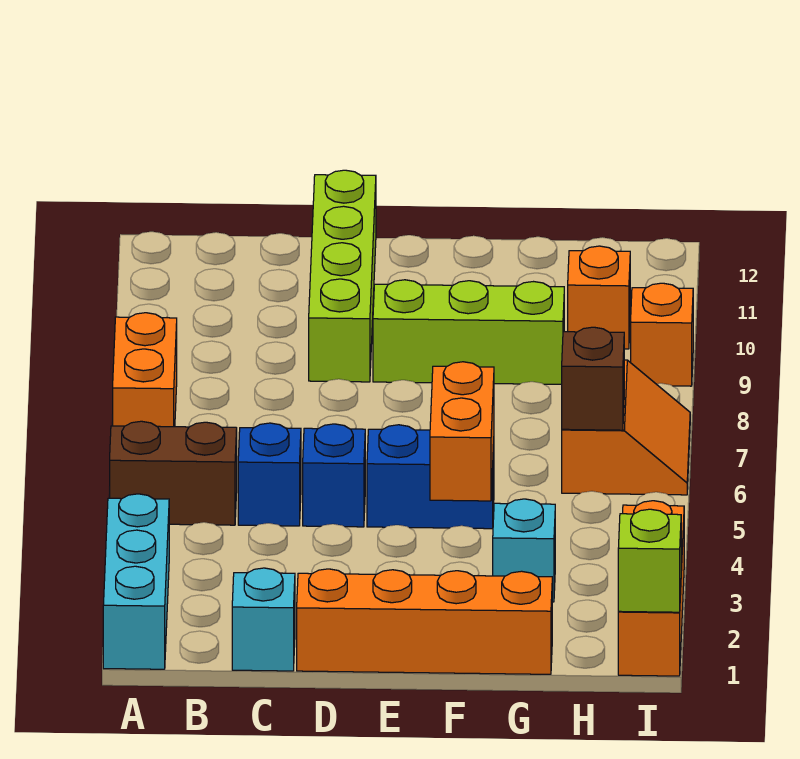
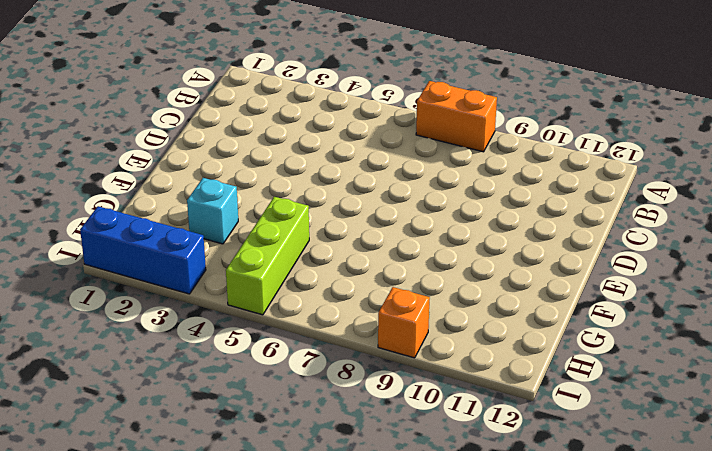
lime brick G5:I5 level 1 -> lime brick E9:G9 level 1
blue brick I1:I3 level 1 -> orange brick I1:I3 level 1
none -> cyan brick A1:A3 level 1
none -> brown brick A5:B5 level 1
none -> cyan brick C1 level 1

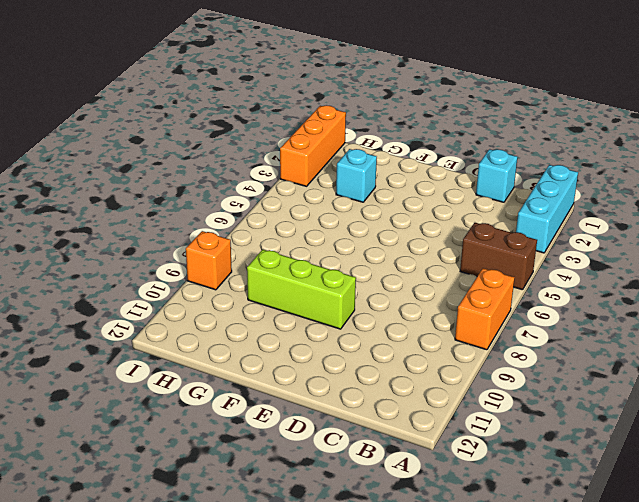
none -> blue brick C5 level 1
none -> orange brick D1:G1 level 1
none -> blue brick D5 level 1

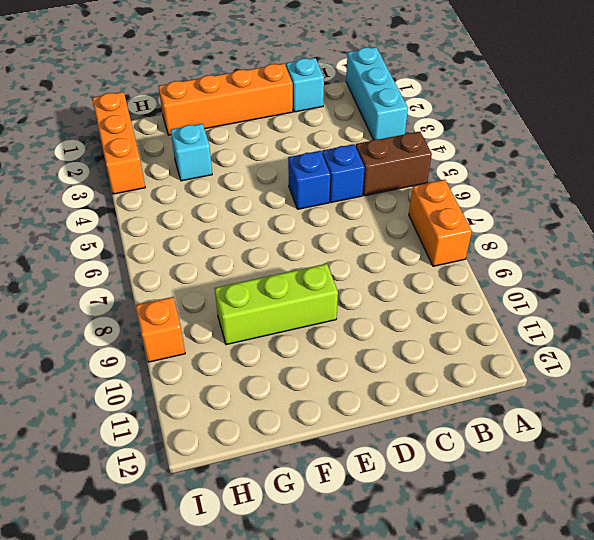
none -> lime brick D9:D12 level 1
none -> blue brick E5:F5 level 1
none -> orange slope H6:I7 level 1 top H

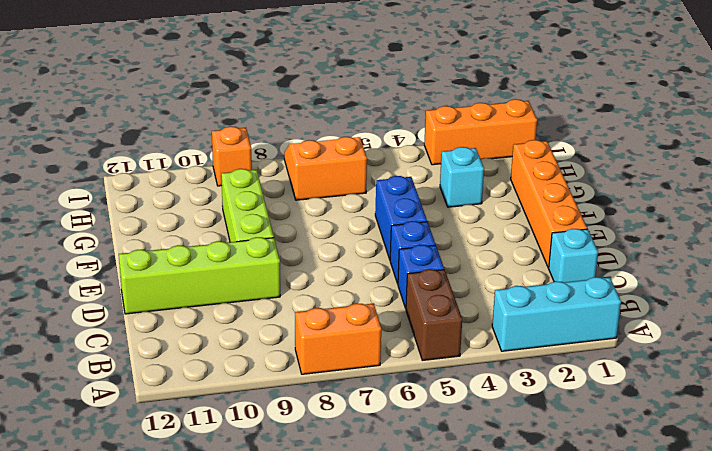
none -> orange brick H10 level 1
none -> orange brick F4:F5 level 2
none -> brown brick H6 level 2

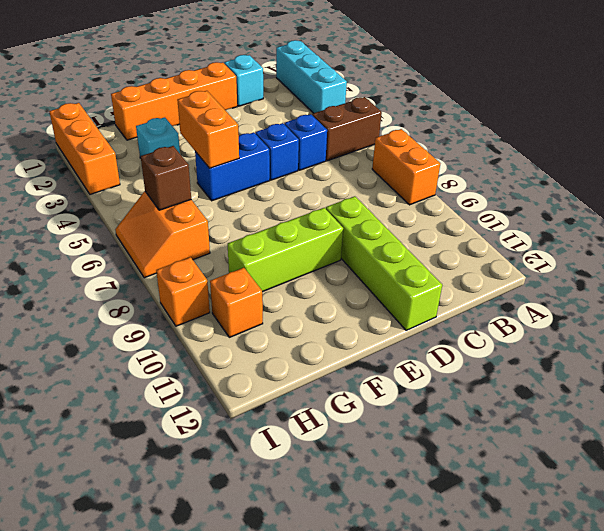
none -> lime brick I1 level 2

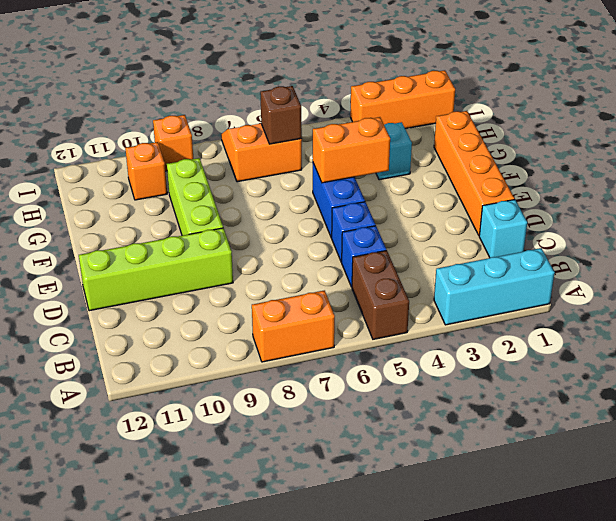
none -> lime brick I1 level 2

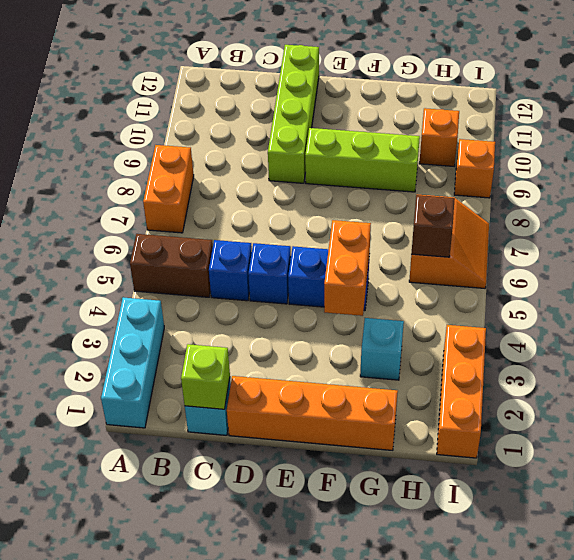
lime brick C1 level 2 -> lime brick I1 level 2

